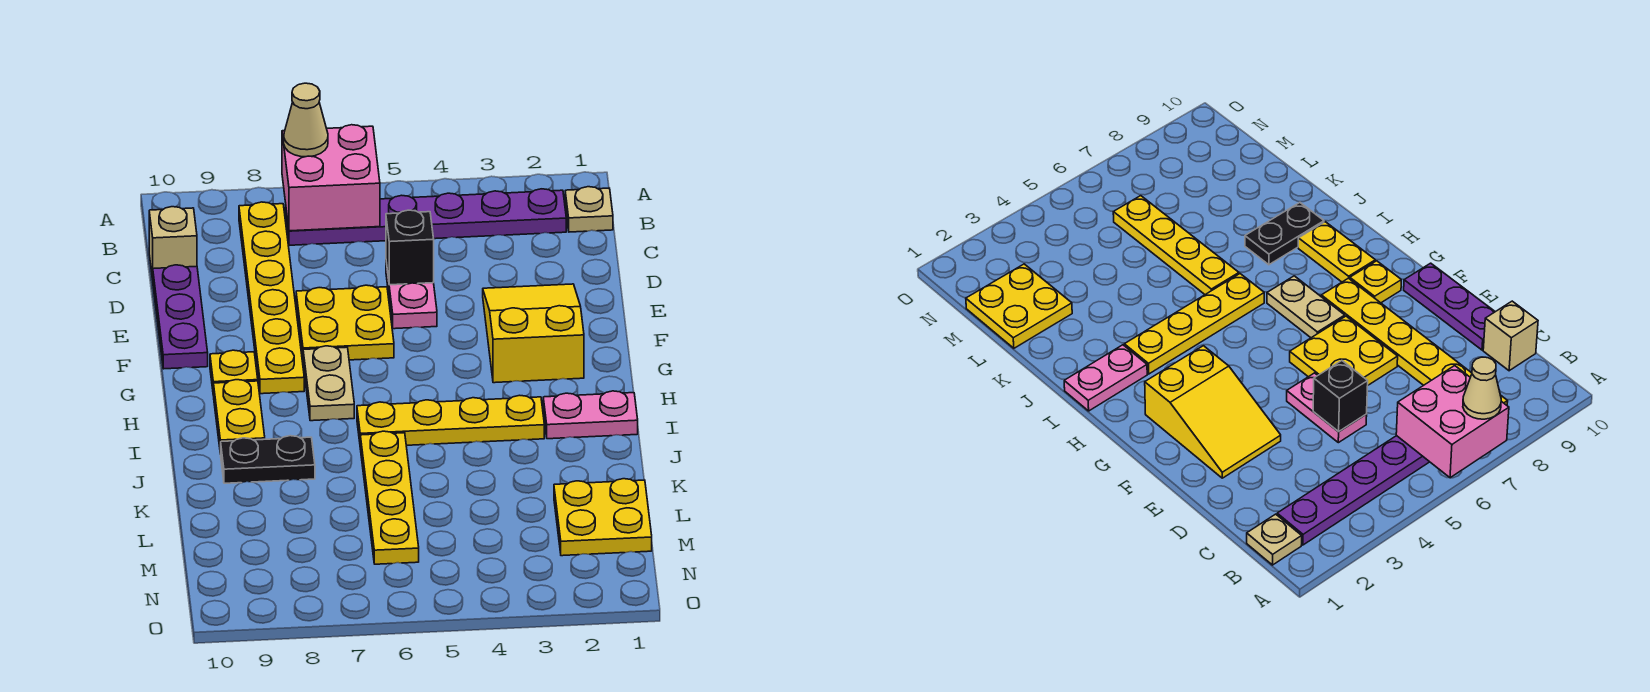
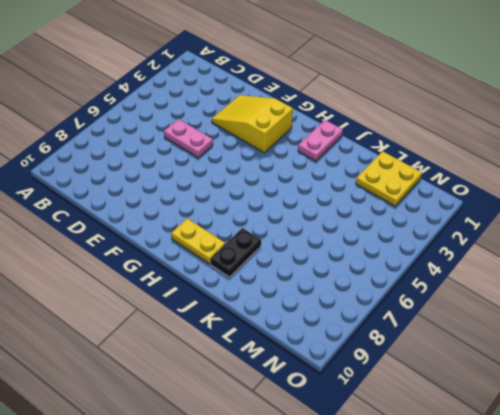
none -> tan plate B1 level 1
none -> purple plate B2:B7 level 1
none -> yellow plate B8:G8 level 1

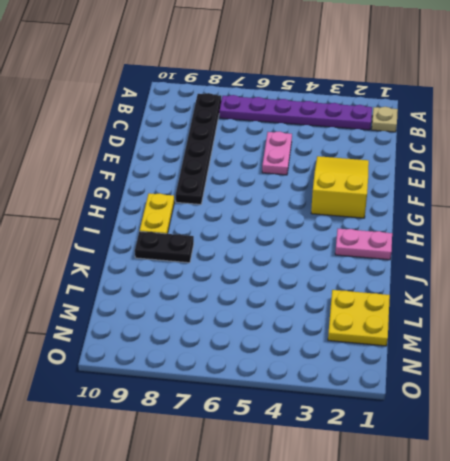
black plate B8:G8 level 1 -> yellow plate B8:G8 level 1
none -> tan brick C10 level 1
none -> purple plate D10:F10 level 1
none -> yellow plate E6:F7 level 1

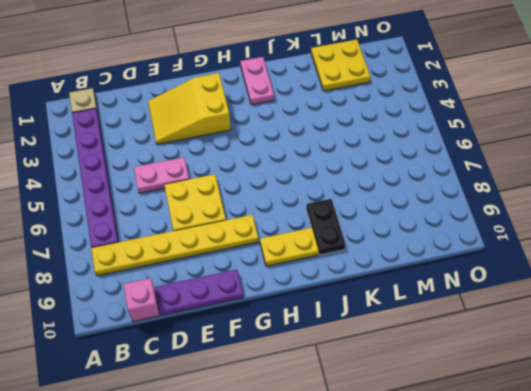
pink brick C10 level 1 -> tan brick C10 level 1
none -> tan plate G7:H7 level 1
none -> yellow plate G9 level 1
none -> yellow plate I3:I6 level 1

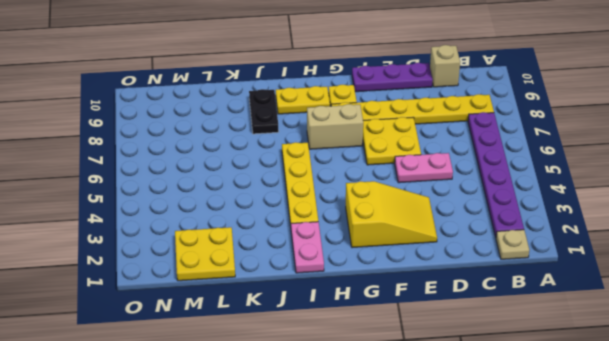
tan brick G7:H7 level 1 -> tan plate G7:H7 level 1
none -> yellow plate J6:M6 level 1
none -> pink brick A6:B7 level 2
none -> black brick D5 level 2

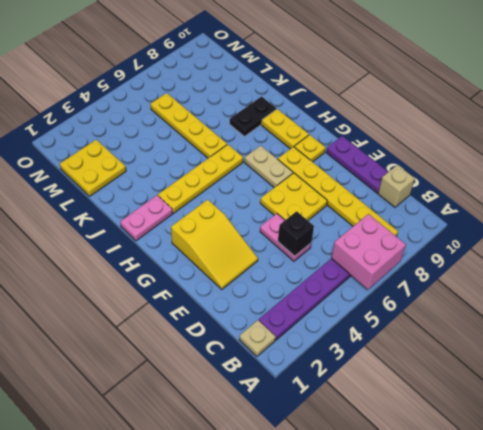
none -> tan cone A7 level 3

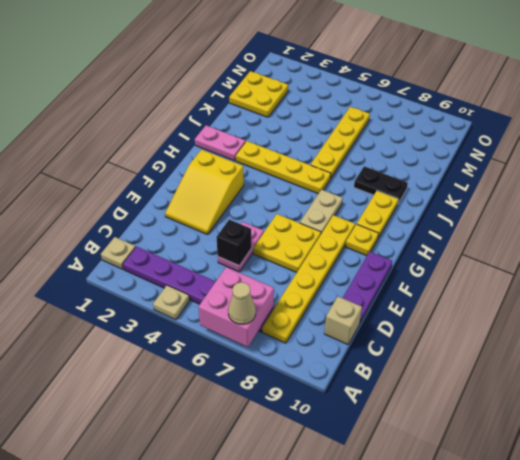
tan plate A4 level 1 -> none

